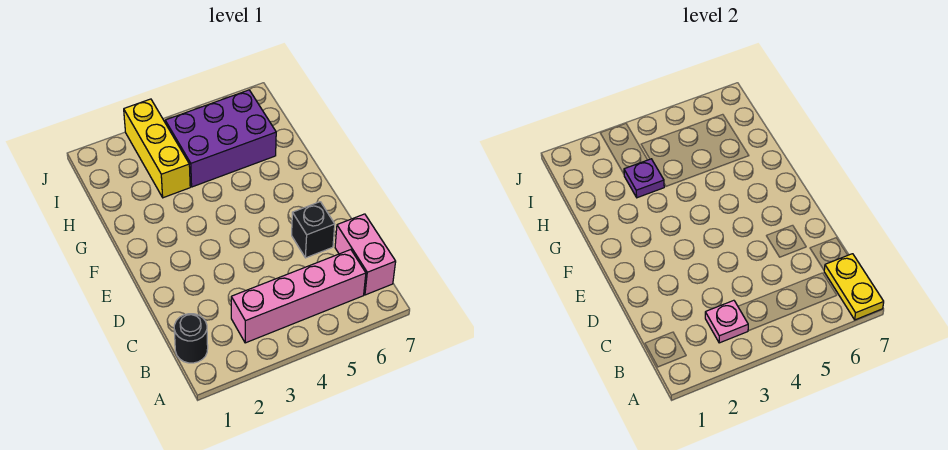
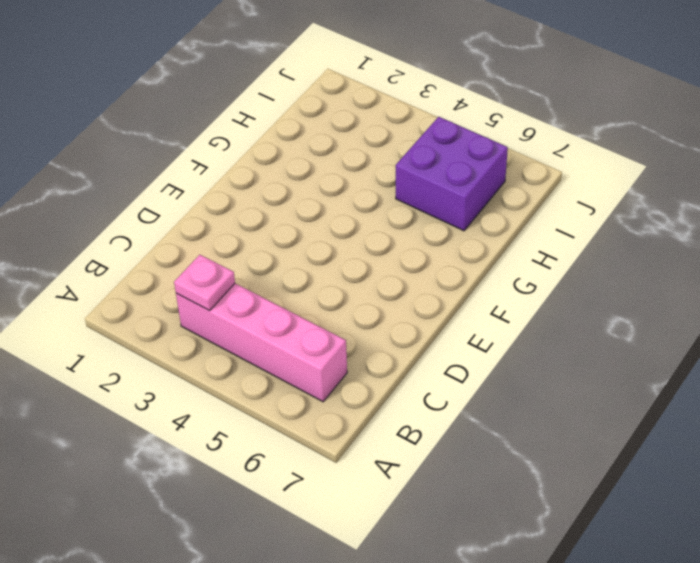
purple brick H5:I6 level 1 -> purple brick H4:I6 level 1
none -> black round brick B1 level 1
none -> pink brick B7:C7 level 1

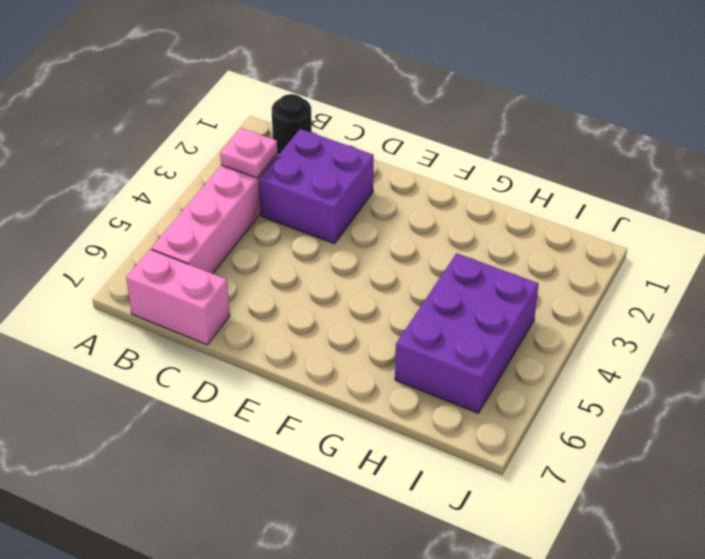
purple brick C2:D3 level 1 -> none
none -> black brick D6 level 1
none -> yellow brick H3:J3 level 1

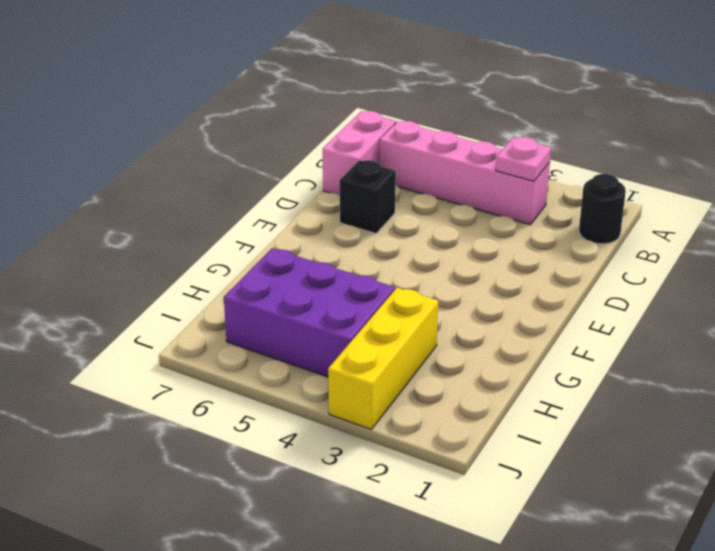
none -> yellow plate A7:B7 level 2
none -> purple plate H3 level 2

